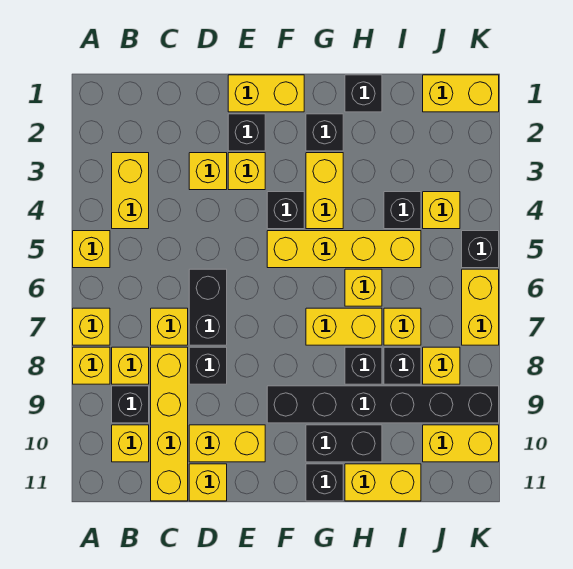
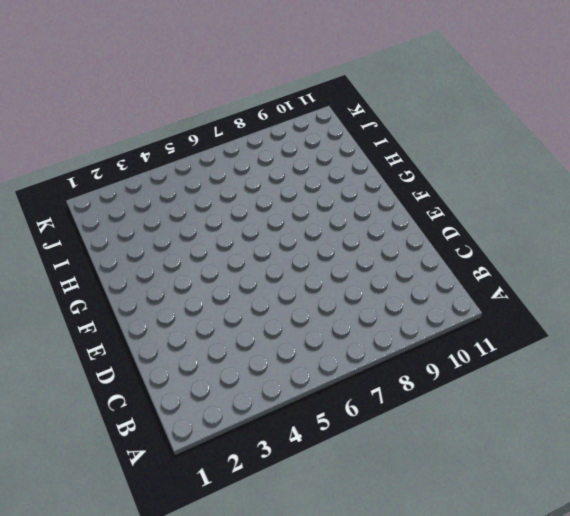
none -> yellow brick A5 level 1
none -> yellow brick A7 level 1
none -> yellow brick A8 level 1
none -> yellow brick B3:B4 level 1

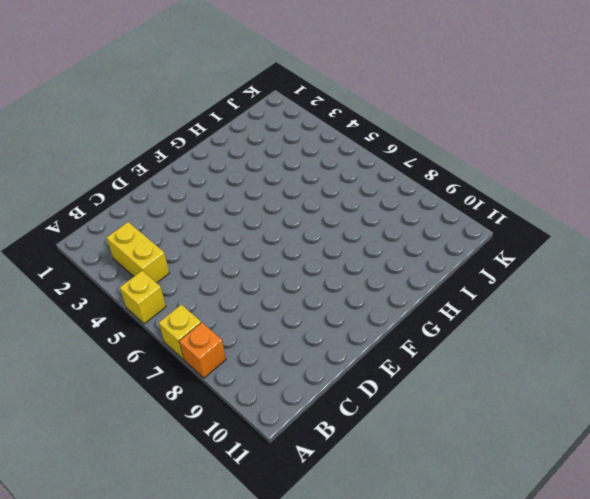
orange brick A8 level 1 -> yellow brick A8 level 1
none -> yellow brick B8 level 1
none -> black brick B9 level 1
none -> yellow brick B10 level 1
none -> yellow brick C7 level 1

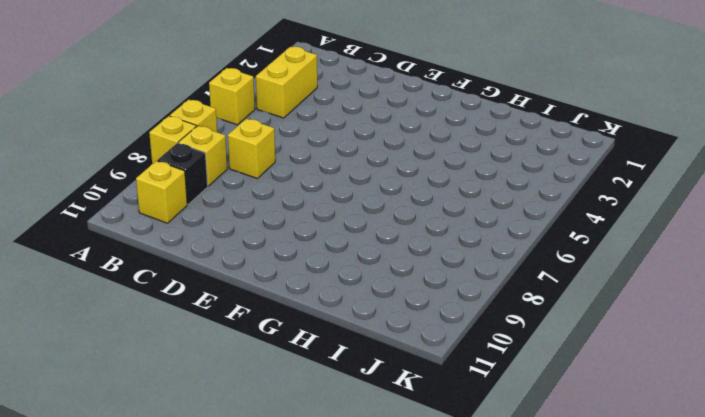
none -> yellow brick C8:C11 level 1
none -> yellow brick D3 level 1
none -> black brick D6:D7 level 1
none -> black brick D8 level 1

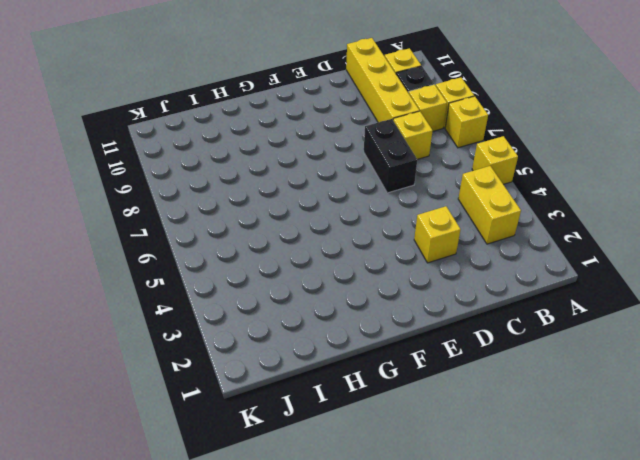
none -> black brick D8 level 1
none -> yellow brick D10:E10 level 1
none -> yellow brick D11 level 1
none -> yellow brick E1:F1 level 1

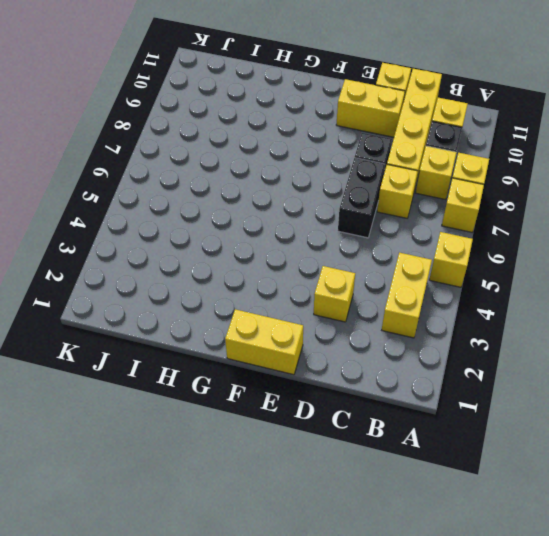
none -> black brick E2 level 1
none -> yellow brick E3 level 1
none -> black brick F4 level 1
none -> yellow brick F5:I5 level 1

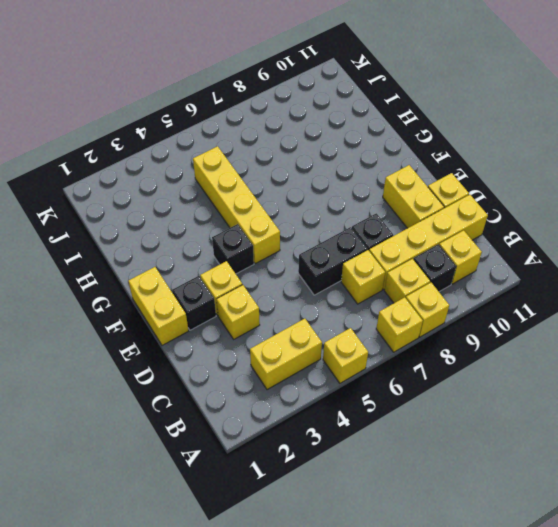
none -> black brick F9:K9 level 1
none -> black brick G2 level 1
none -> yellow brick G3:G4 level 1
none -> yellow brick G7:H7 level 1

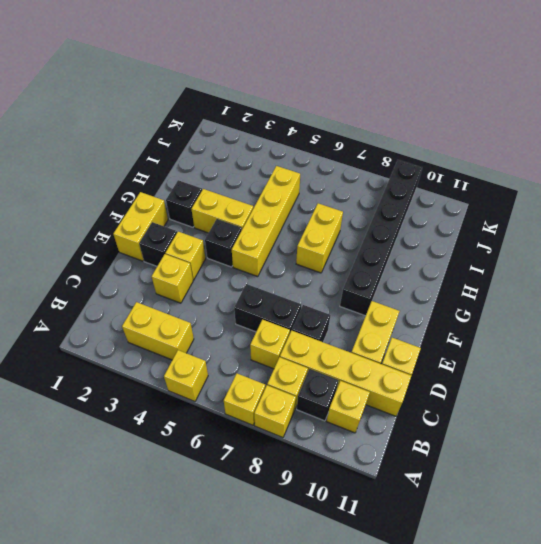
none -> black brick G10:H10 level 1
none -> black brick G11 level 1
none -> black brick H1 level 1
none -> yellow brick H6 level 1

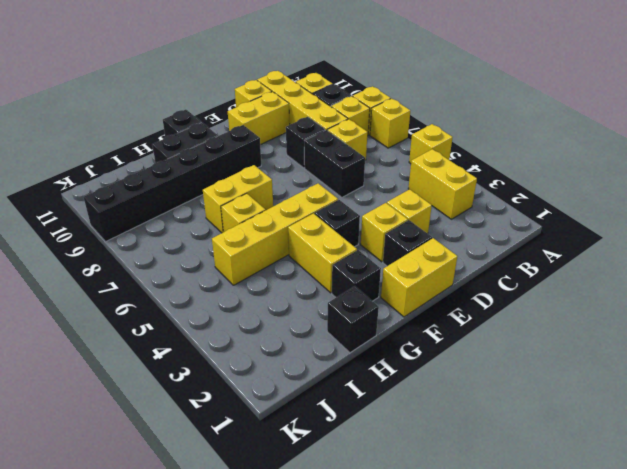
none -> black brick H8 level 1
none -> yellow brick H11:I11 level 1
none -> black brick I4 level 1
none -> yellow brick I7 level 1

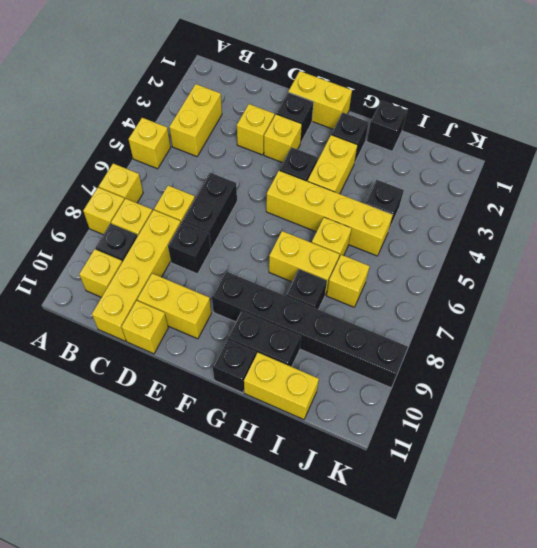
none -> black brick I8 level 1
none -> yellow brick J1:K1 level 1
none -> yellow brick J4 level 1
none -> yellow brick J8 level 1

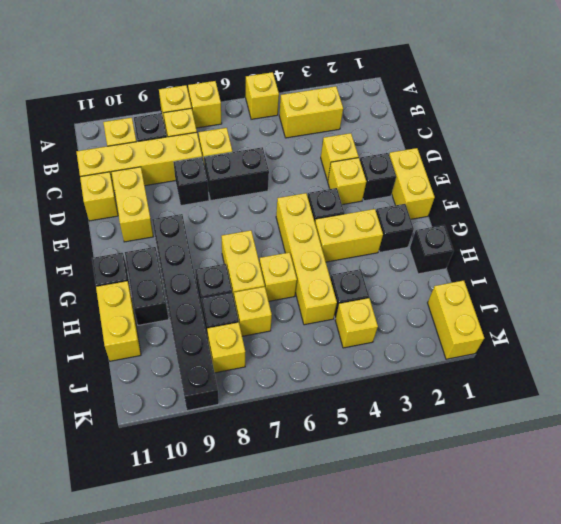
none -> yellow brick J10:K10 level 1
none -> black brick K5 level 1
none -> yellow brick K6:K7 level 1

